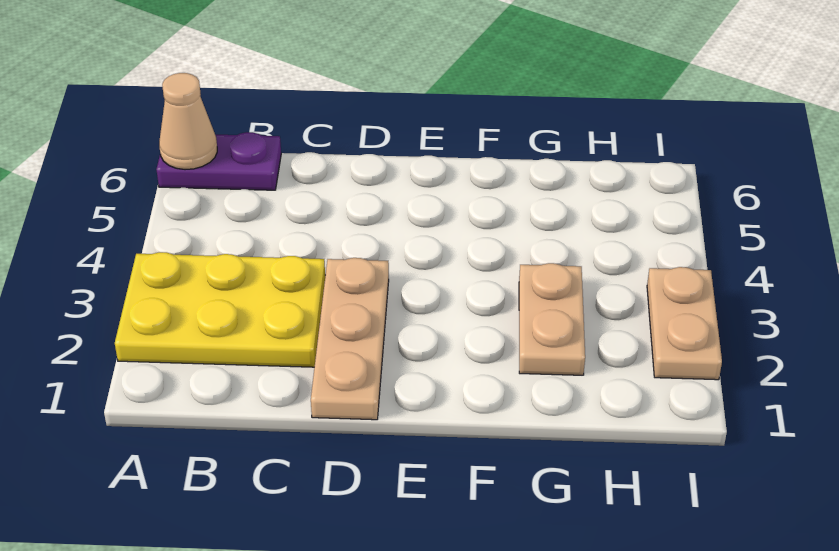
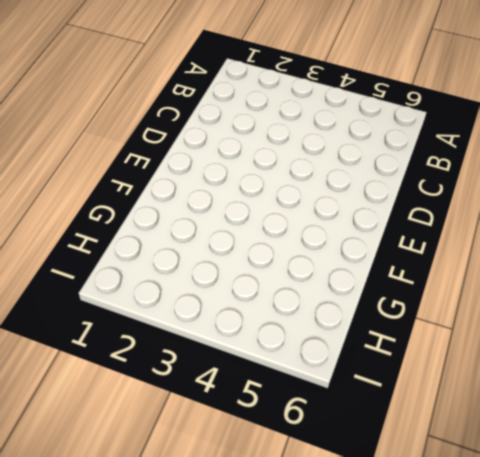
none -> yellow plate A2:C3 level 1
none -> purple plate A6:B6 level 1

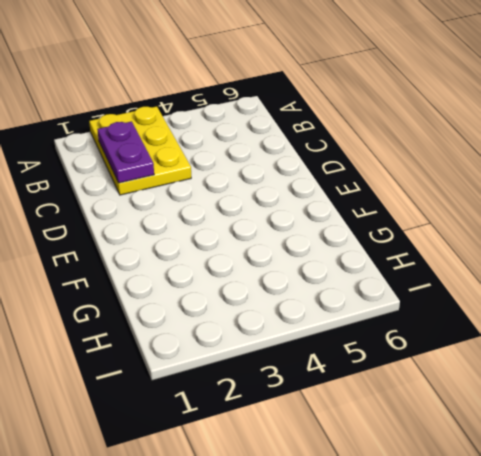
purple plate B2:C2 level 2 -> purple plate A6:B6 level 1
none -> tan plate D1:D3 level 1
none -> tan plate G2:G3 level 1

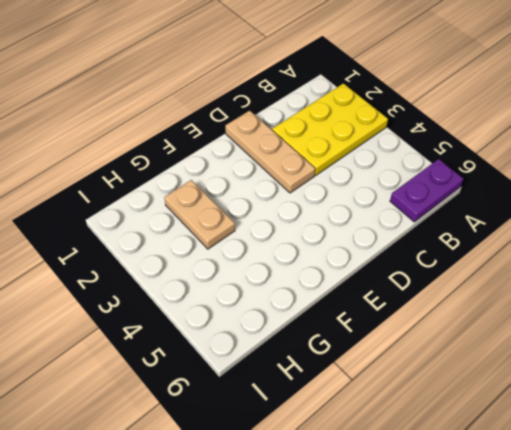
none -> tan plate I2:I3 level 1
none -> tan cone A6 level 2

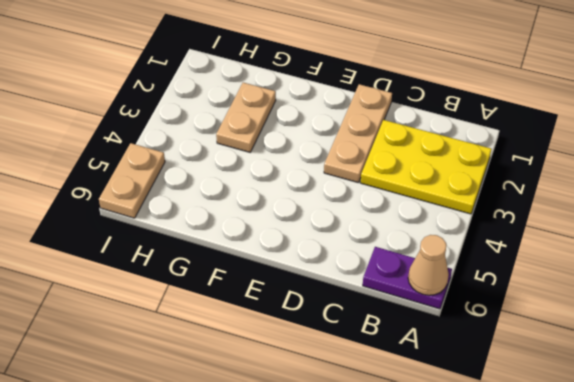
tan plate I5:I6 level 1 -> tan plate I2:I3 level 1

